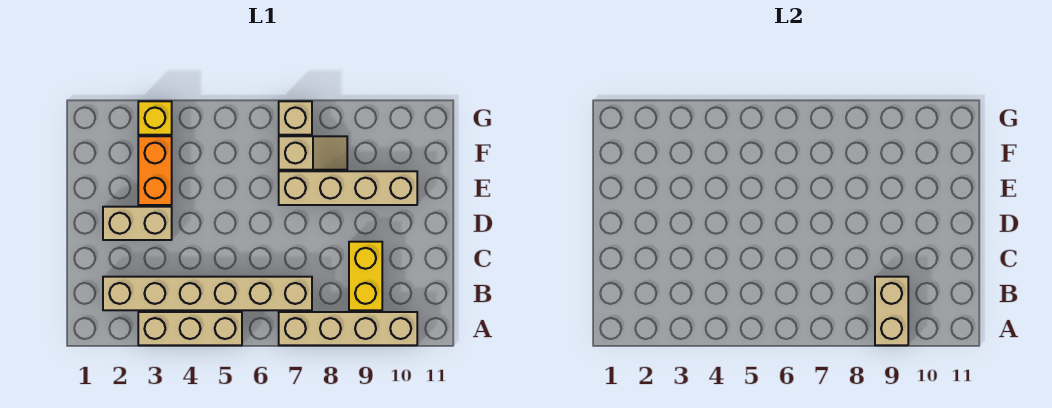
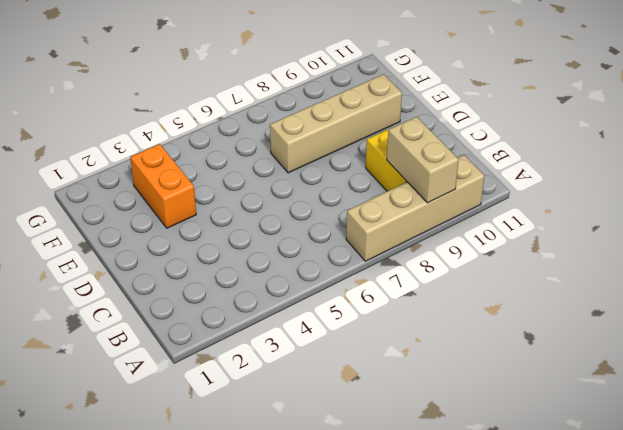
none -> tan brick A3:A5 level 1
none -> tan brick B2:B7 level 1

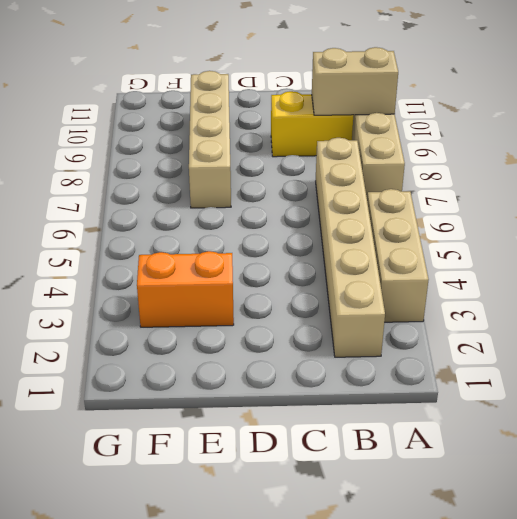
none -> tan brick D2:D3 level 1
none -> tan slope F7:F8 level 1 top 7

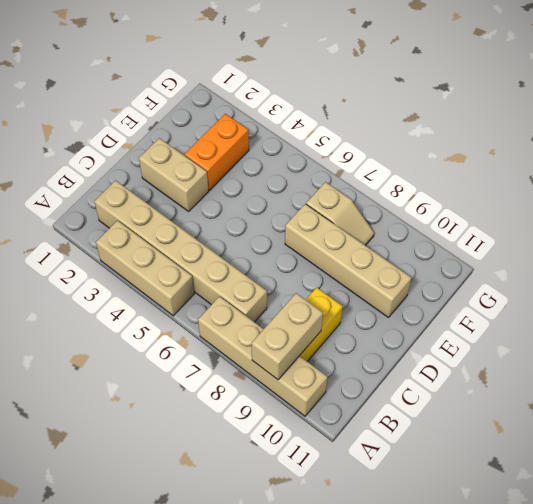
none -> yellow brick G3 level 1
none -> tan brick G7 level 1

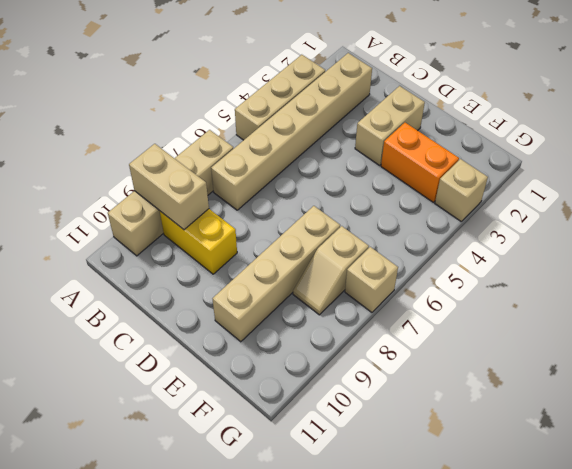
tan brick G3 level 1 -> yellow brick G3 level 1

